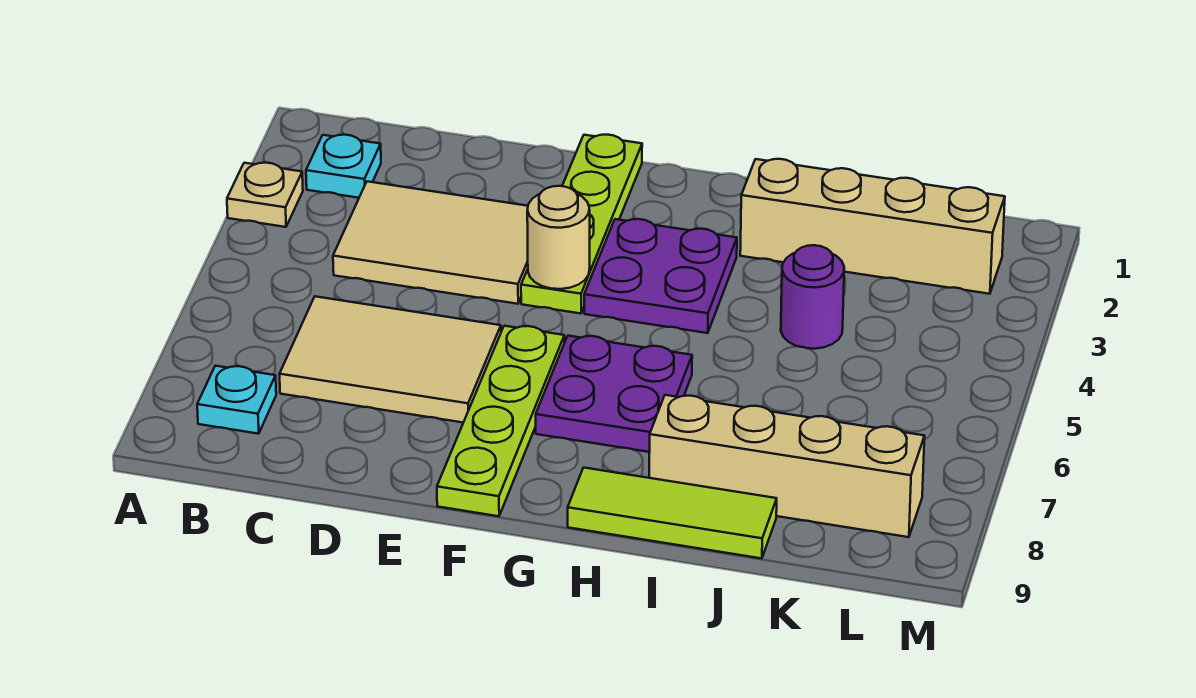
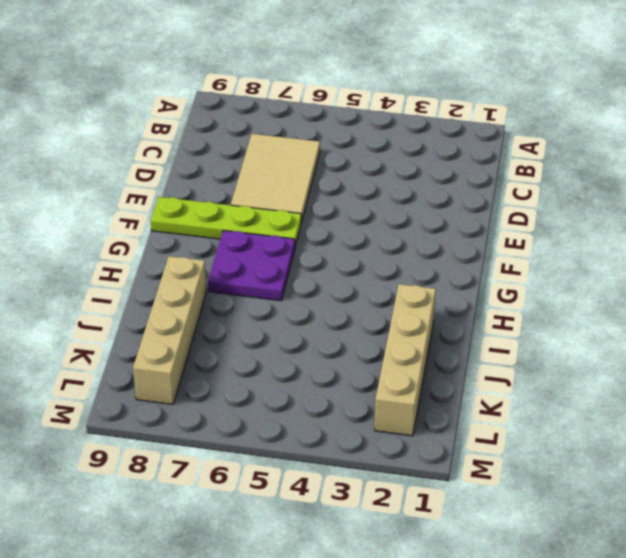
none -> tan plate A3 level 1
none -> cyan plate B2 level 1
none -> cyan plate B8 level 1

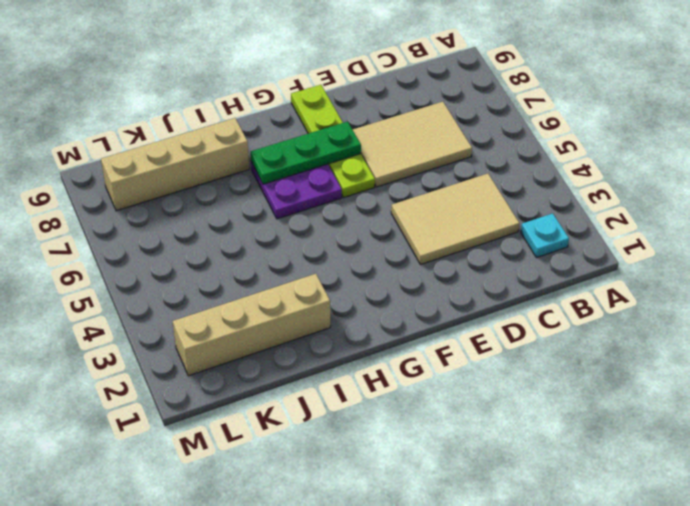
green plate F7:H7 level 2 -> none
none -> tan plate A3 level 1
none -> cyan plate B8 level 1
none -> lime plate F1:F4 level 1

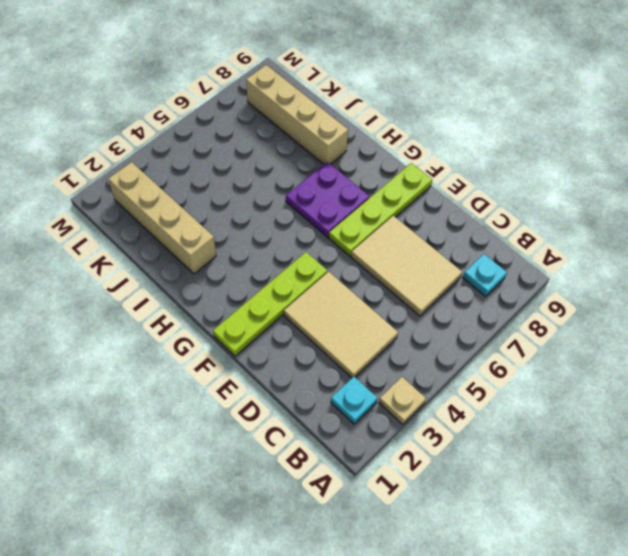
none -> purple plate G3:H4 level 1
none -> lime tile H9:J9 level 1
none -> purple round brick J4 level 1

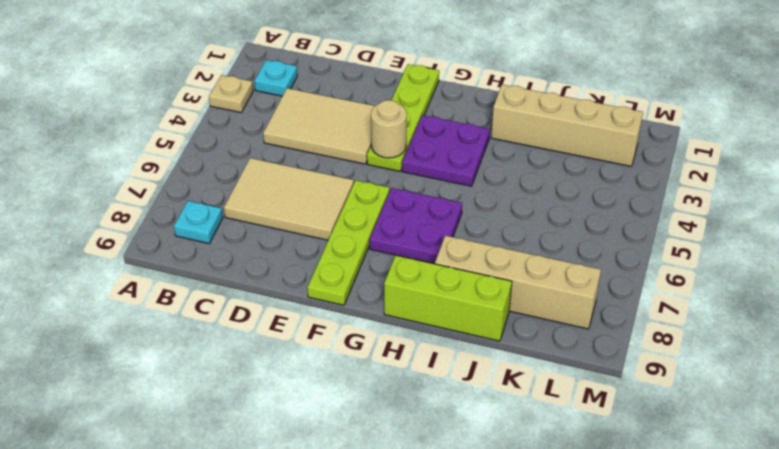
lime brick H9:J9 level 1 -> lime tile H9:J9 level 1
none -> purple round brick J4 level 1

